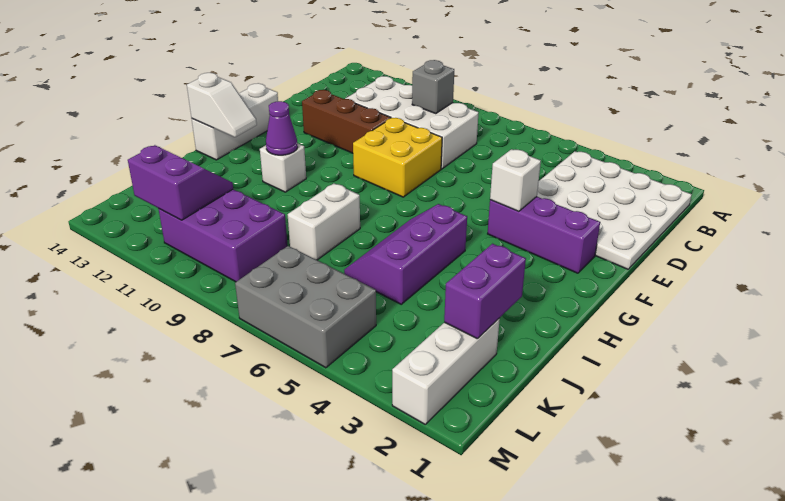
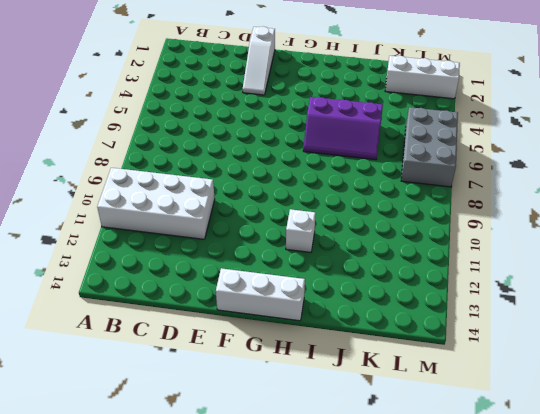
white brick A10:D11 level 1 -> white brick C8:D11 level 1
white slope E1:E3 level 1 top 1 -> white plate B1:E4 level 1
none -> yellow brick E8:F9 level 1
none -> brown brick E10:E12 level 1
none -> purple brick F2:F4 level 1

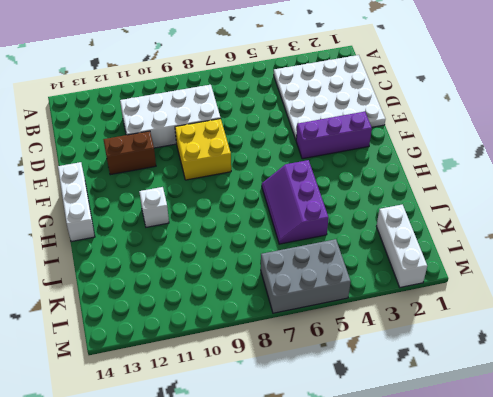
brown brick E11:E12 level 1 -> brown brick E10:E12 level 1
none -> white brick I8:J8 level 1
none -> purple brick K9:L11 level 1
none -> grey brick C9 level 2

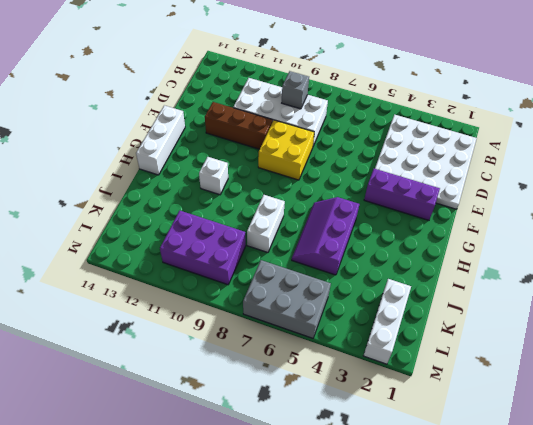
none -> white brick F4 level 2
none -> purple cone H11 level 2
none -> white slope H13:H14 level 2 top 14

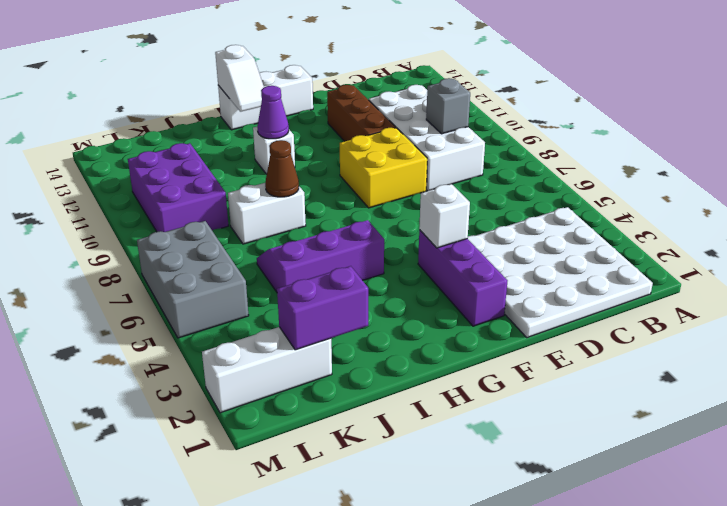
brown cone I8 level 2 -> none
none -> purple slope K11:L12 level 2 top L

